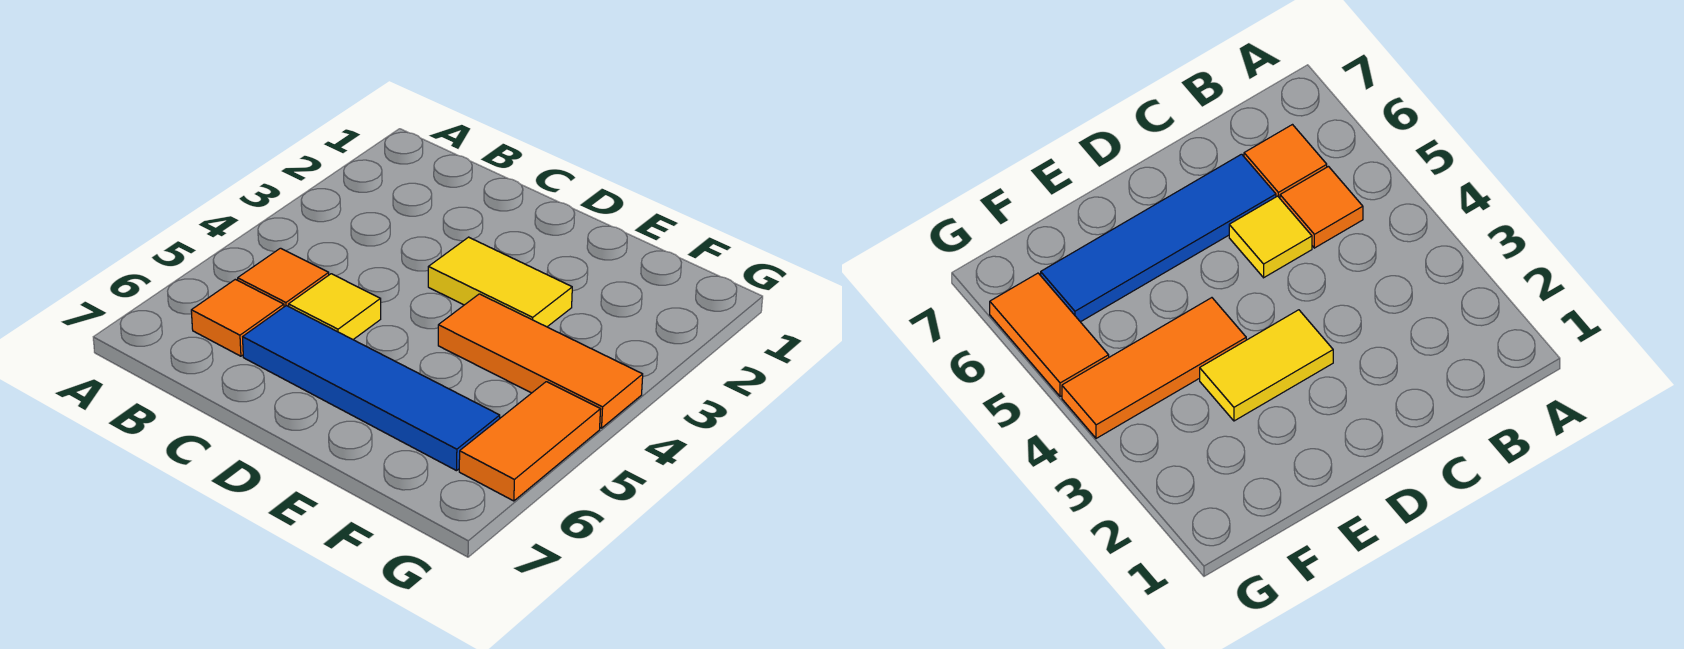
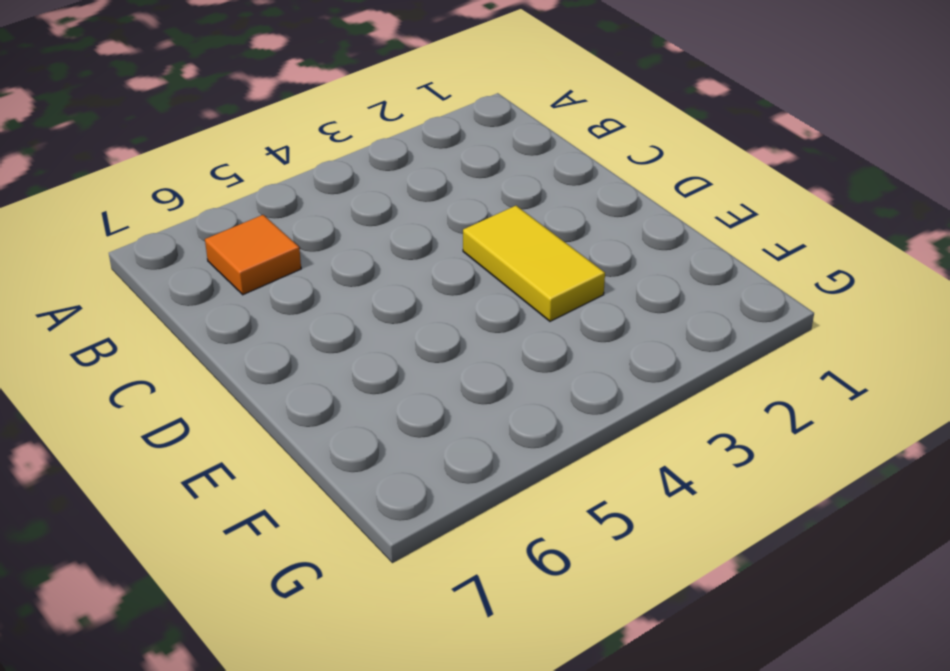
none -> orange tile B5 level 1
none -> yellow tile C5 level 1

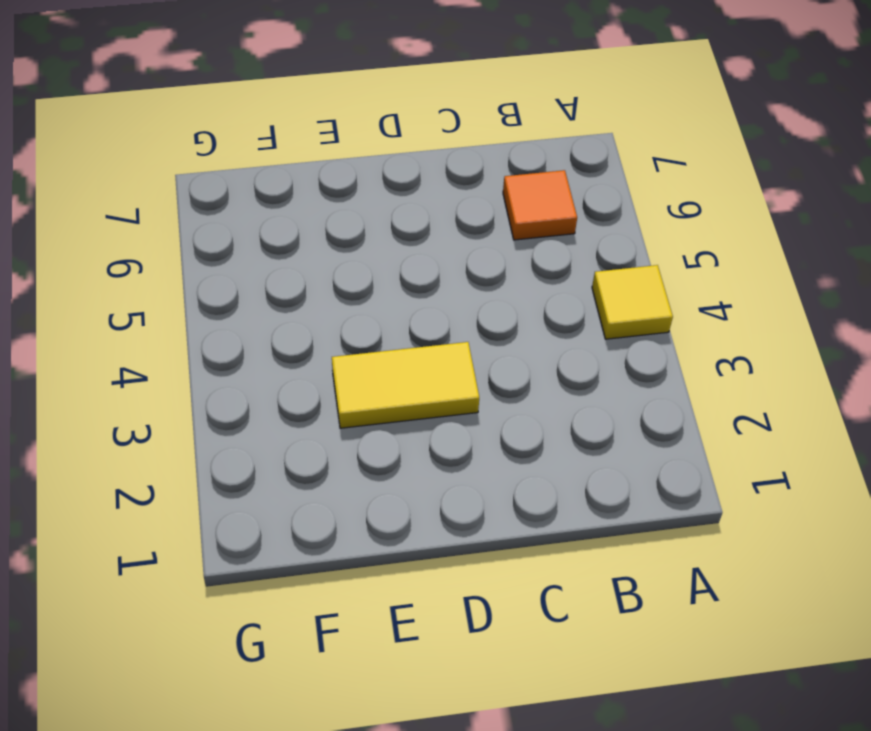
yellow tile A4 level 1 -> yellow tile C5 level 1
none -> orange tile B5 level 1
none -> blue tile C6:F6 level 1

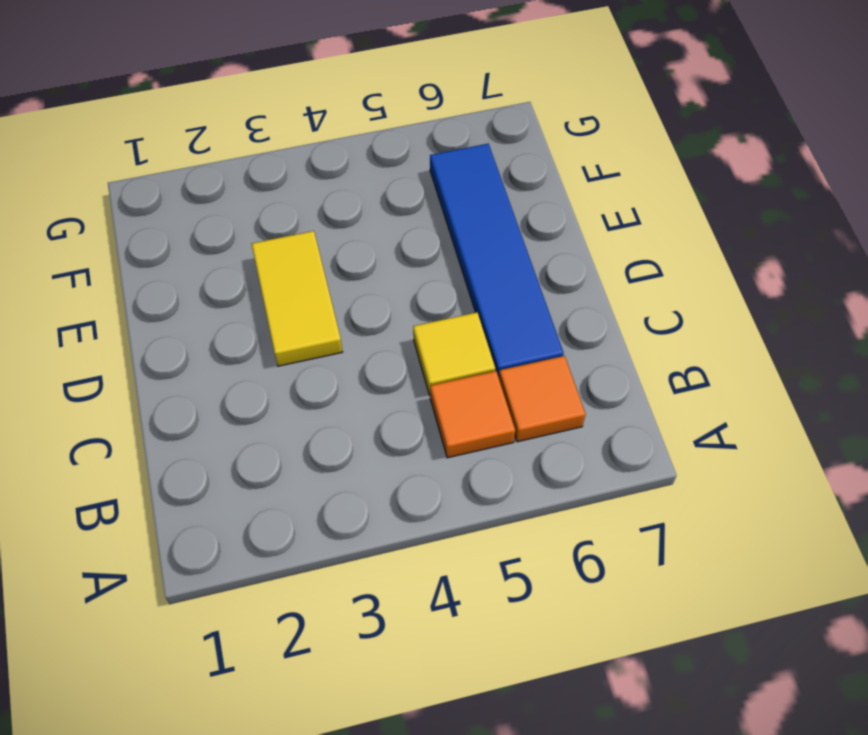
none -> orange tile E4:G4 level 1
none -> orange tile G5:G6 level 1

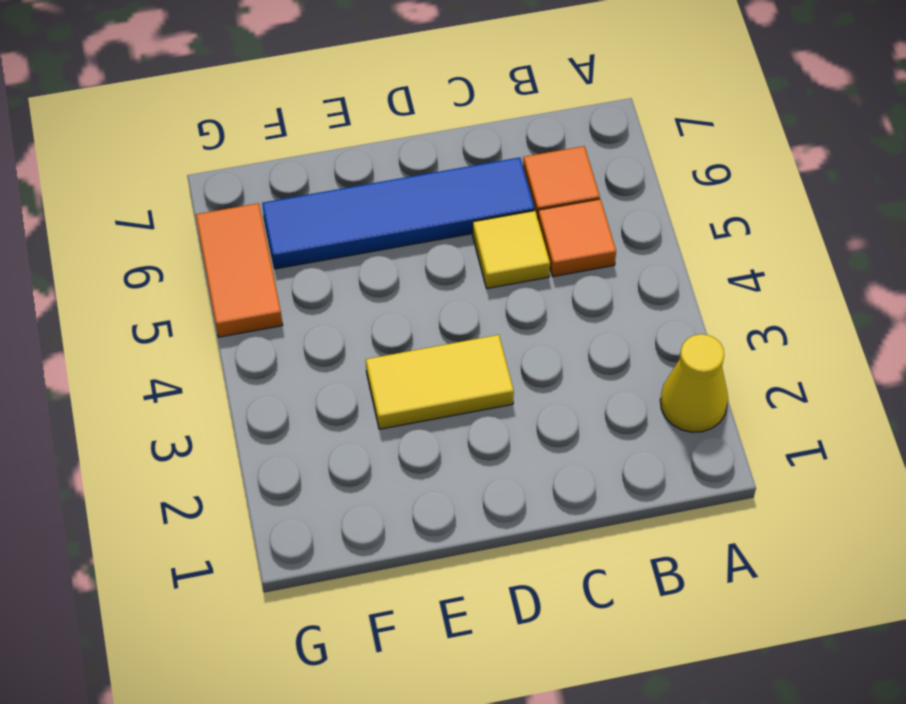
yellow cone A2 level 1 -> none
none -> orange tile E4:G4 level 1

